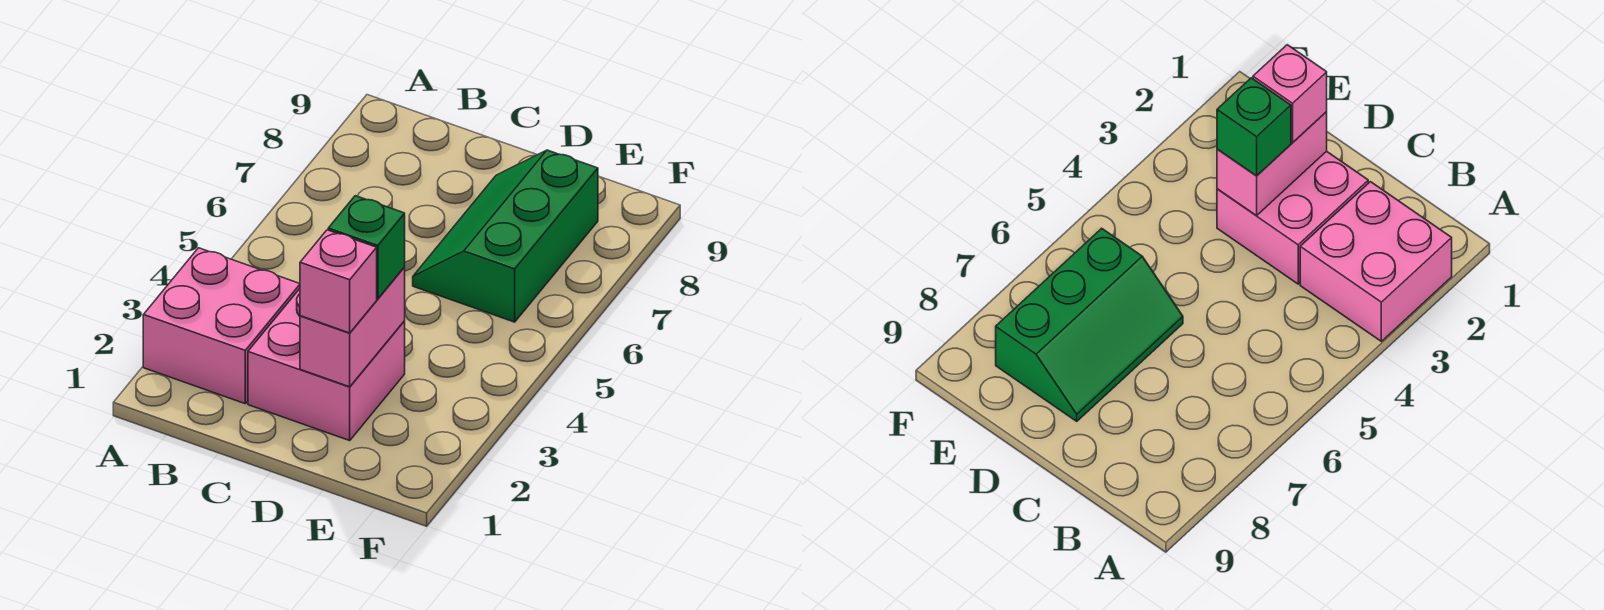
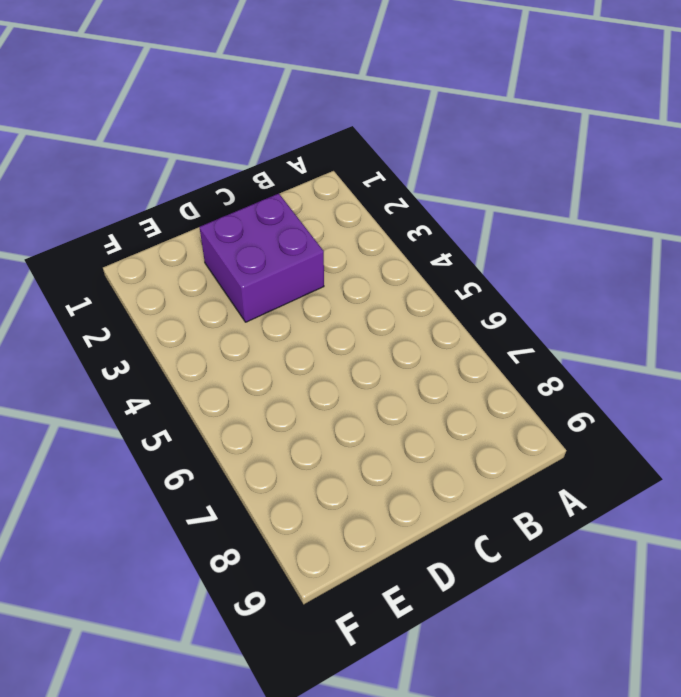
purple brick C2:D3 level 1 -> pink brick C2:D3 level 1
none -> pink brick A2:B3 level 1
none -> green slope D6:E8 level 1 top E

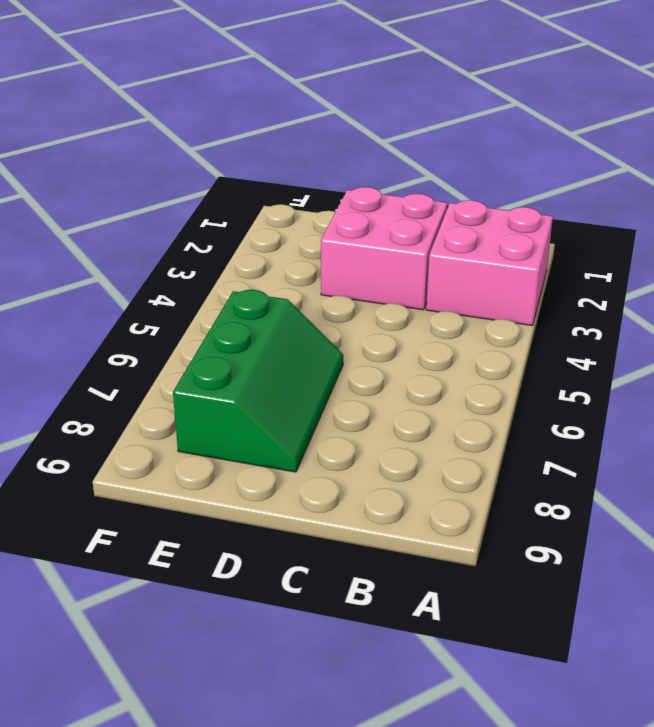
none -> pink brick D2:D3 level 2
none -> pink brick D2 level 3

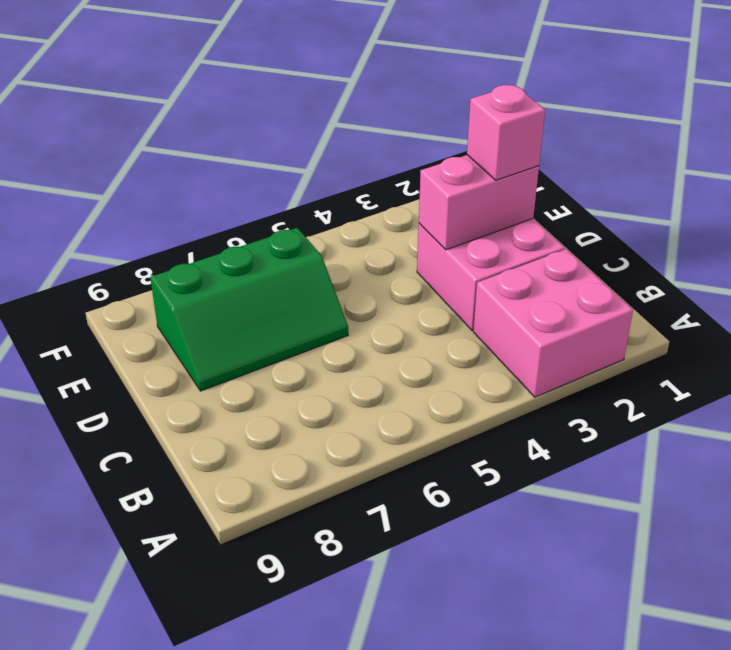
none -> green brick D3 level 3

